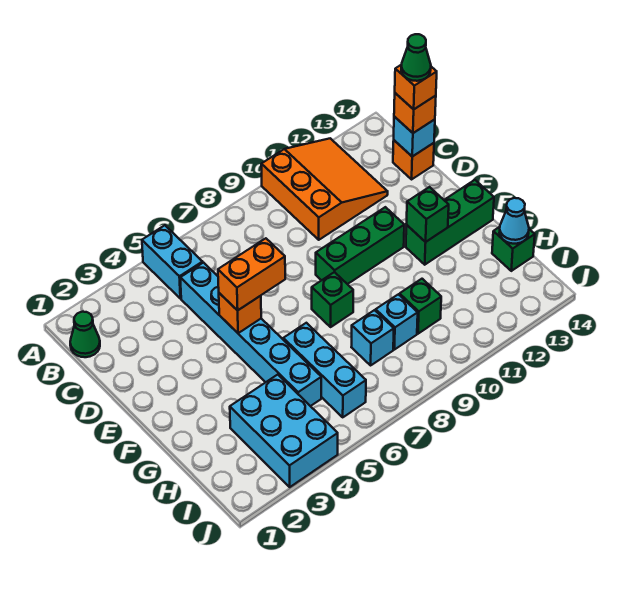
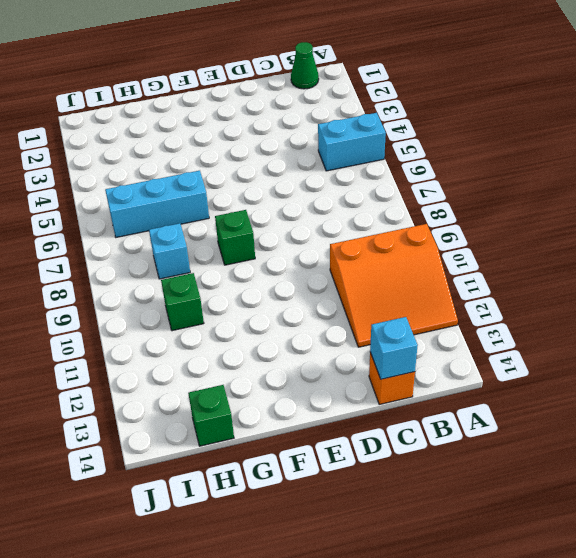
none -> cyan brick C5:H5 level 1
none -> green brick E9:E11 level 1
none -> green brick F12:F14 level 1

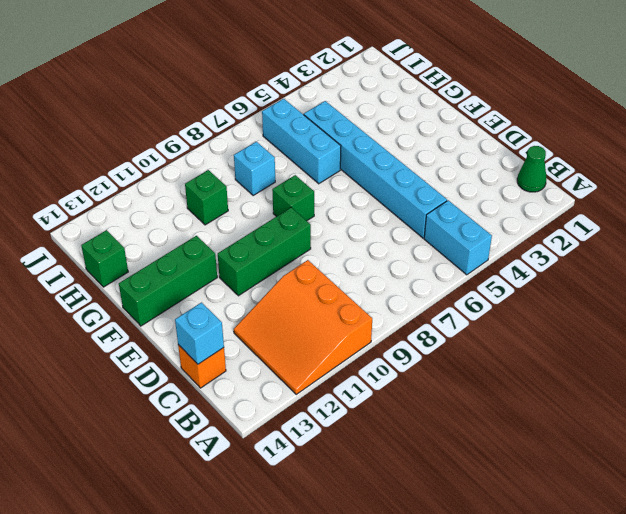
none -> cyan brick H3:J4 level 1
none -> cyan brick H9 level 1
none -> orange brick E5 level 2

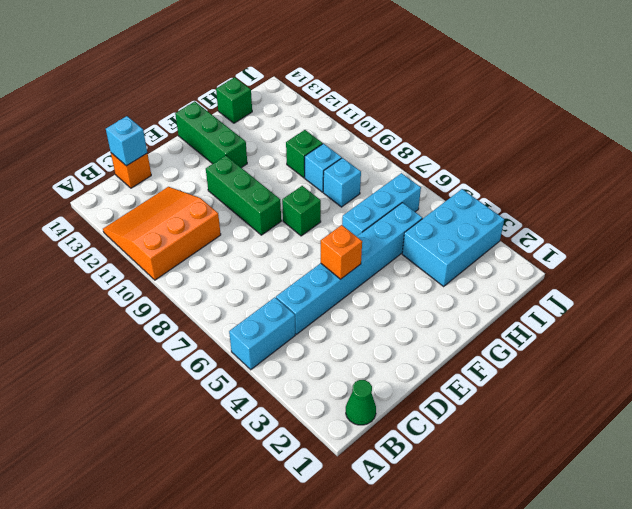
none -> green brick F12 level 2
none -> cyan cone H14 level 2
none -> orange brick C14 level 3

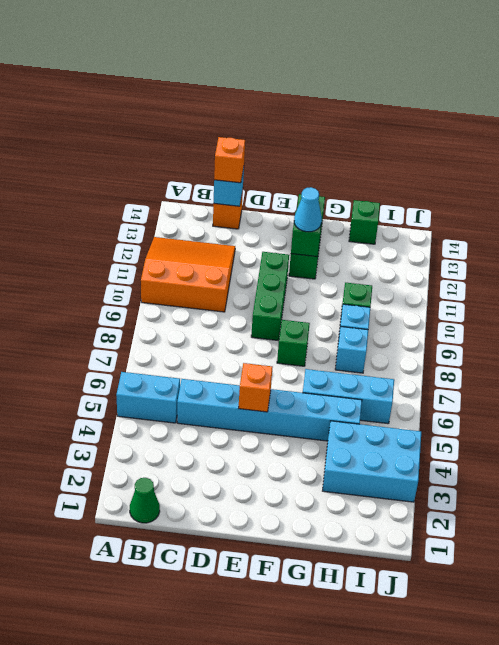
cyan cone F12 level 3 -> cyan cone H14 level 2
none -> orange brick E5:E6 level 3
none -> orange brick C14 level 4
none -> green cone C14 level 5

